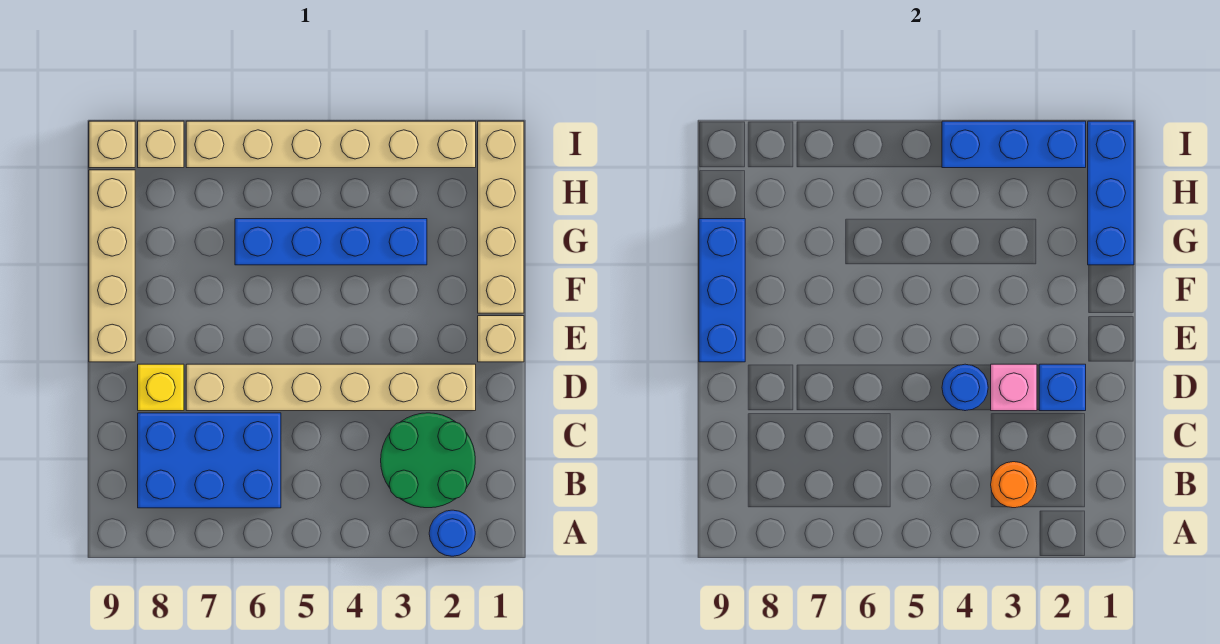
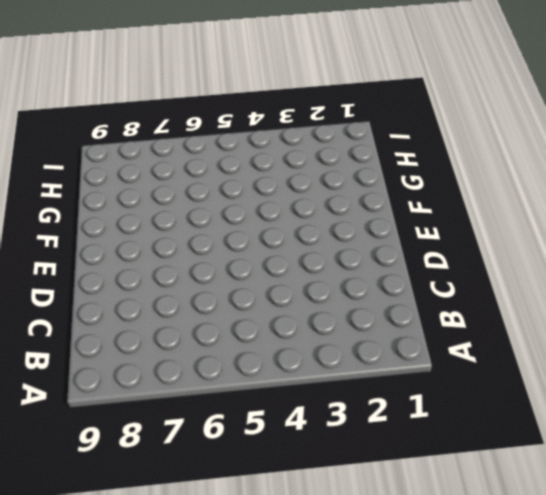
none -> blue round brick A2 level 1
none -> green round brick B2:C3 level 1
none -> blue brick B6:C8 level 1

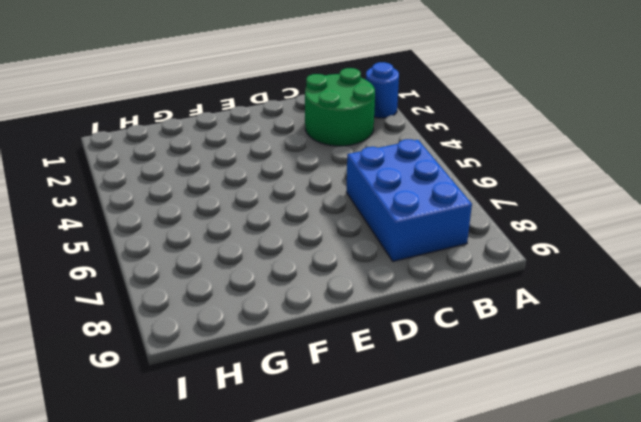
none -> tan brick D2:D7 level 1
none -> yellow brick D8 level 1
none -> tan brick E1 level 1

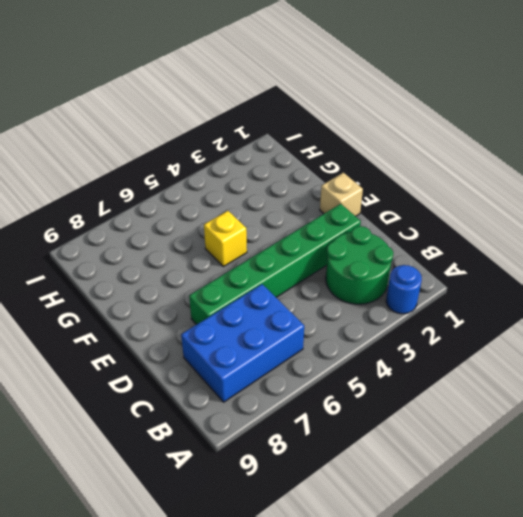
green brick D2:D7 level 1 -> tan brick D2:D7 level 1
yellow brick F5 level 1 -> yellow brick D8 level 1
none -> tan brick E9:H9 level 1
none -> tan brick F1:I1 level 1
none -> blue brick G3:G6 level 1

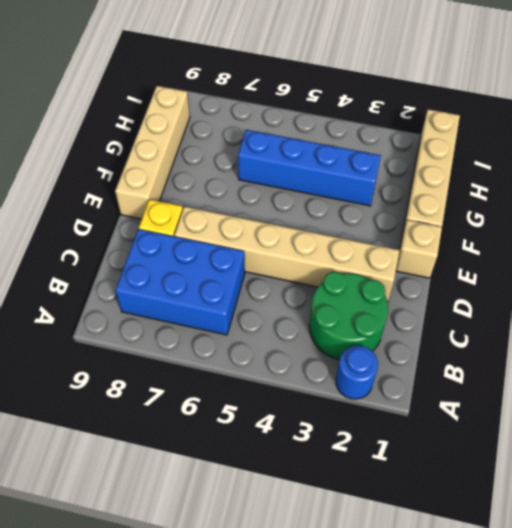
none -> tan brick I2:I7 level 1
none -> tan brick I8 level 1
none -> tan brick I9 level 1

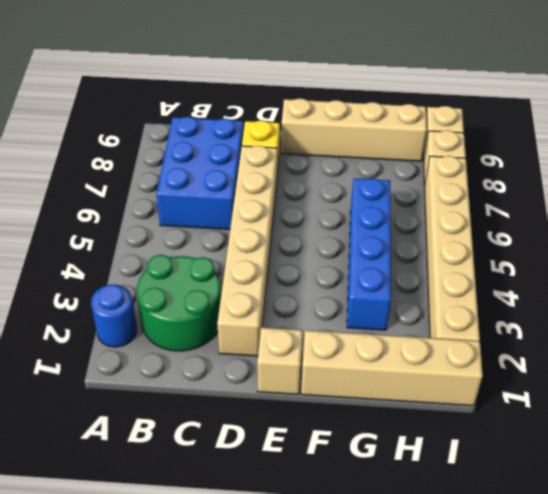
none -> orange round brick B3 level 2
none -> blue brick D2 level 2
none -> pink brick D3 level 2

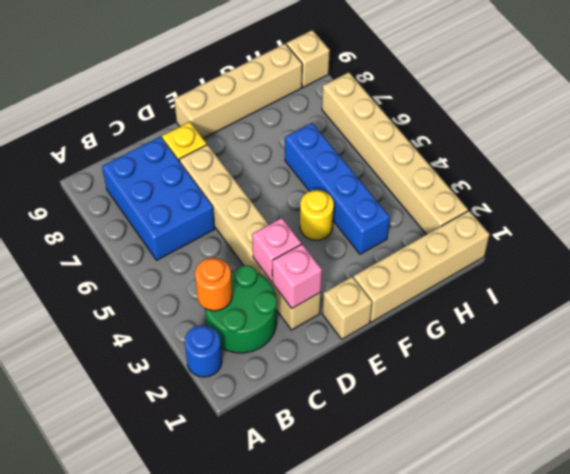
pink brick D2 level 2 -> blue brick D2 level 2
yellow round brick F4 level 1 -> none
none -> tan brick I8 level 1
none -> blue round brick D4 level 2
none -> blue brick E9:G9 level 2

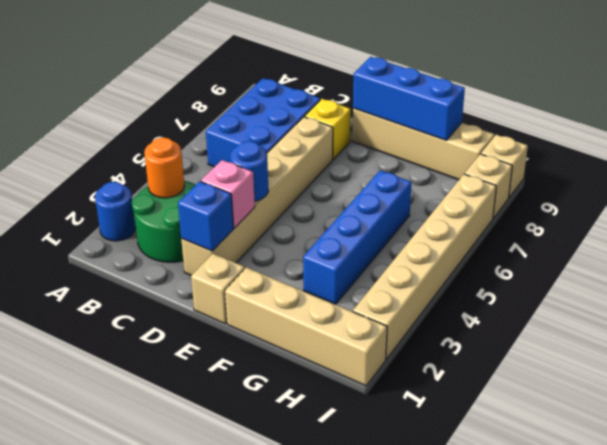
none -> blue brick G1:I1 level 2
none -> blue brick I2:I4 level 2

